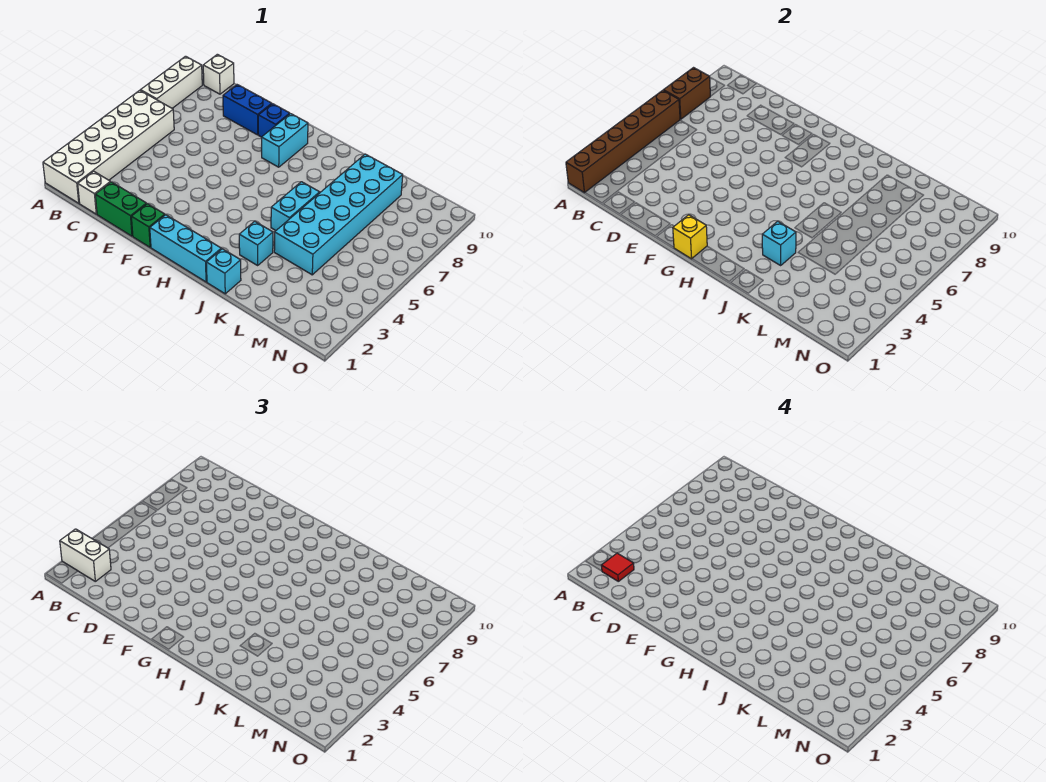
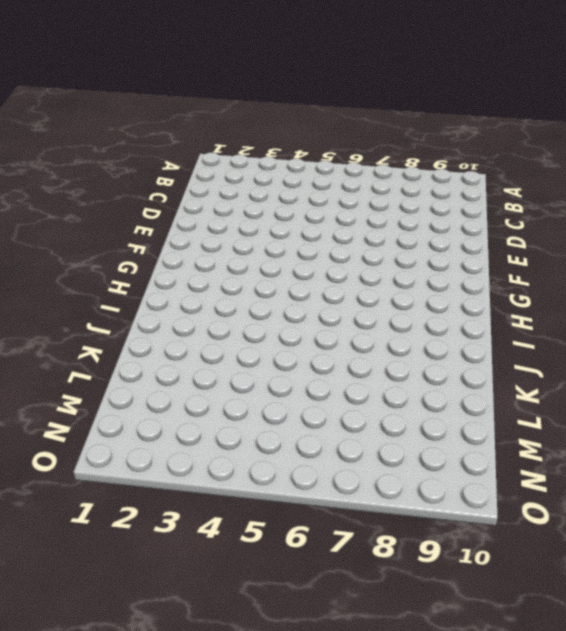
none -> white brick A1:B6 level 1
none -> white brick A7:A9 level 1
none -> white brick B10 level 1

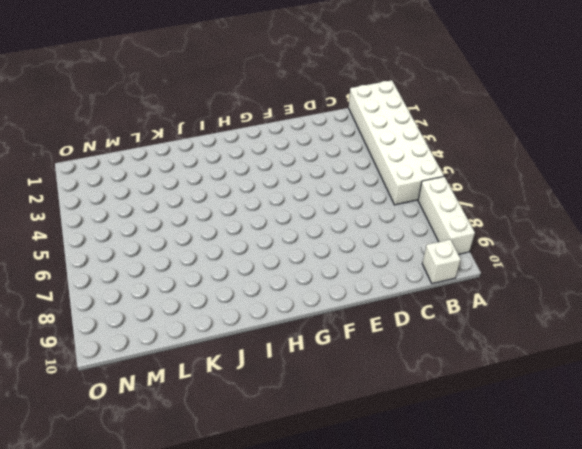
none -> white brick C1 level 1
none -> green brick D1:E1 level 1
none -> blue brick D9:E9 level 1

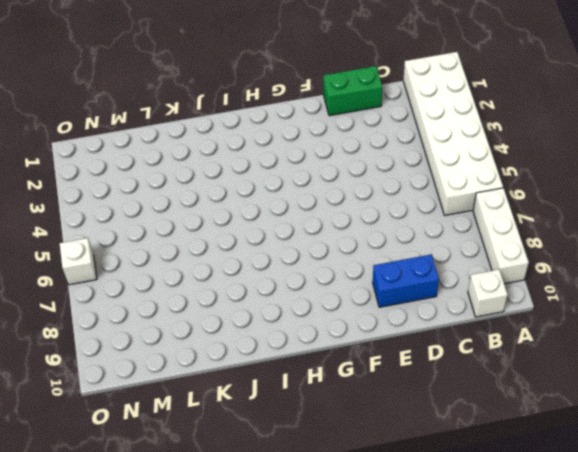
white brick O6 level 1 -> white brick C1 level 1
none -> green brick F1 level 1
none -> blue brick F9 level 1
none -> cyan brick G1:I1 level 1

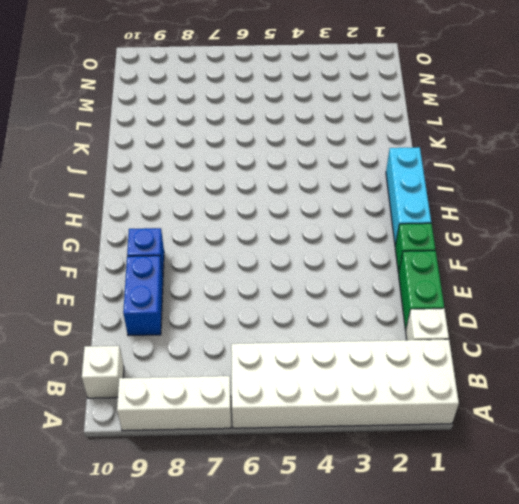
none -> cyan brick G8:G9 level 1
none -> cyan brick J1 level 1
none -> cyan brick J3 level 1

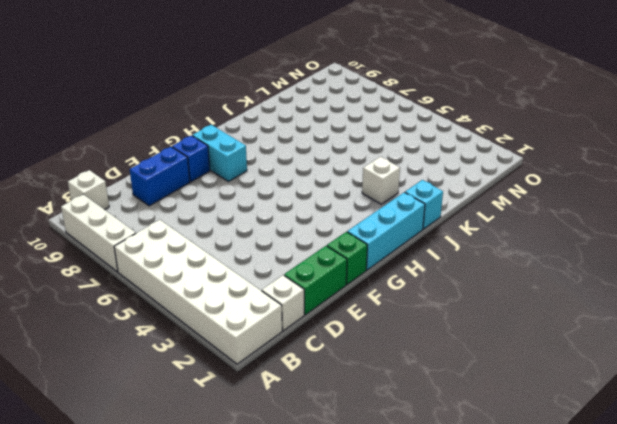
white brick J3 level 1 -> cyan brick J3 level 1
none -> cyan brick J5:J6 level 1
none -> cyan brick K4:L9 level 1
none -> brown brick A1:A6 level 2

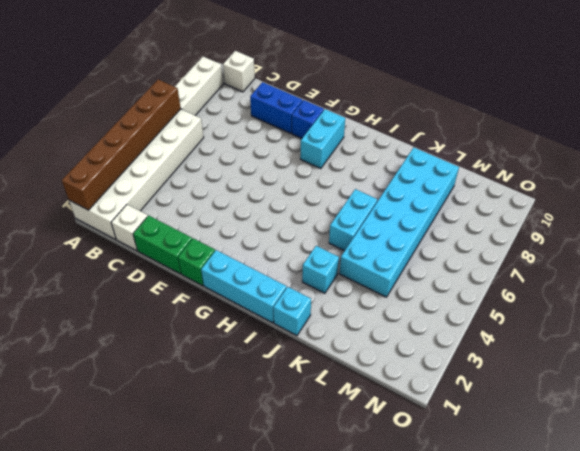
none -> brown brick A7:A8 level 2
none -> yellow brick G1 level 2
none -> cyan brick J3 level 2

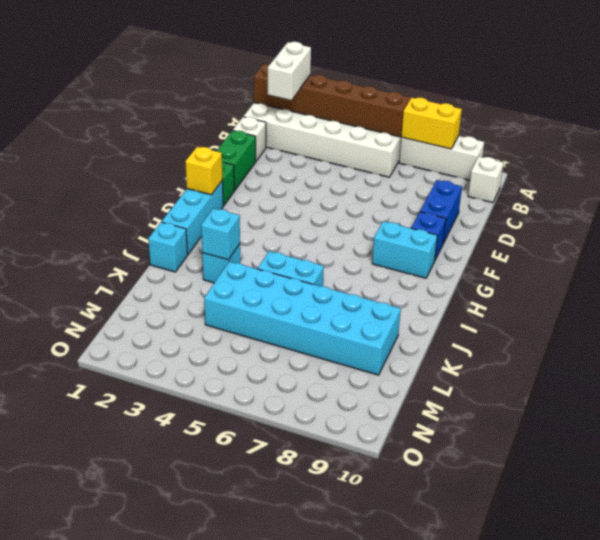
yellow brick A7:A8 level 2 -> brown brick A7:A8 level 2
none -> red tile B2 level 4

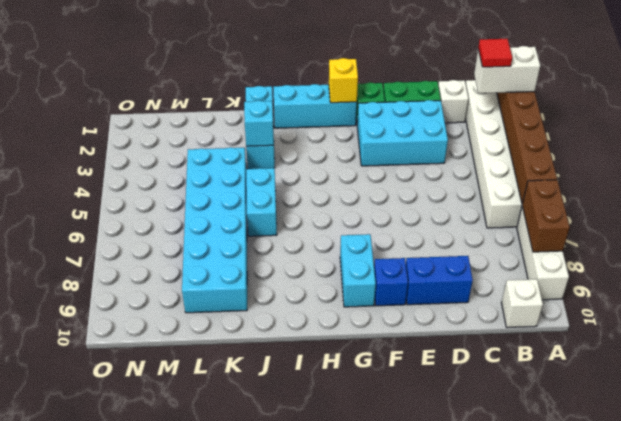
cyan brick D2:F3 level 1 -> none

